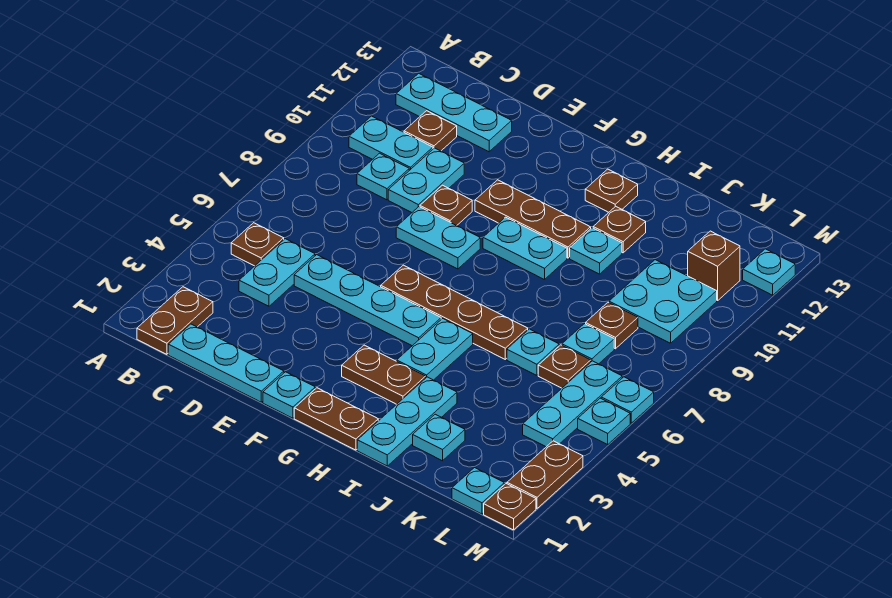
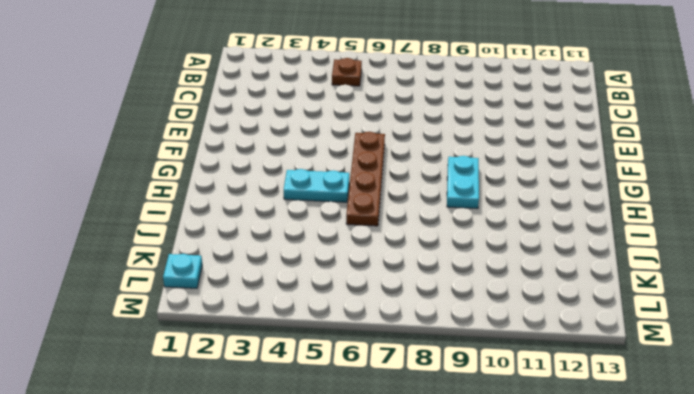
none -> brown plate B1:B2 level 1
none -> cyan plate B10:C10 level 1
none -> cyan plate B12:D12 level 1
none -> cyan plate C1:E1 level 1

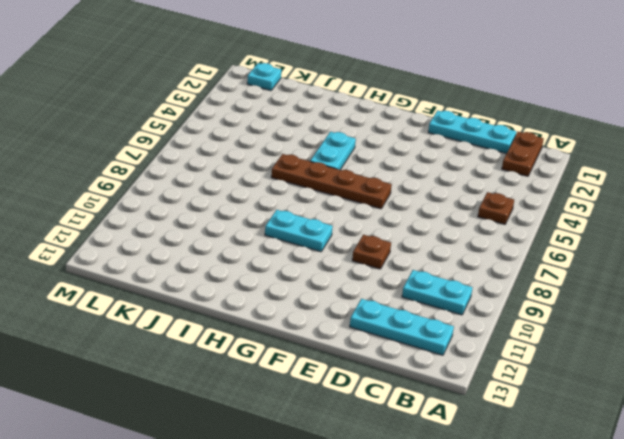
none -> cyan plate C4:C5 level 1
none -> cyan plate C9 level 1
none -> brown plate C11 level 1
none -> cyan plate D5:G5 level 1

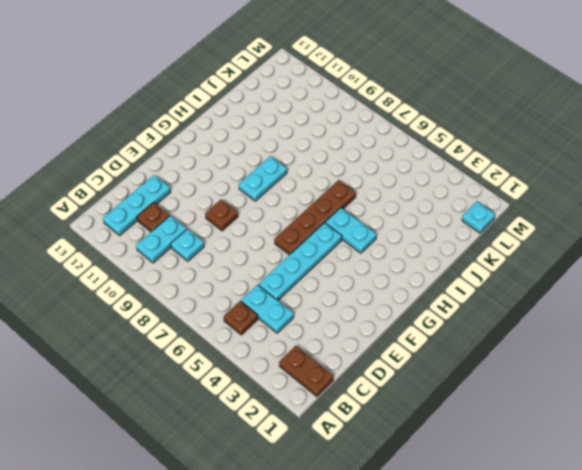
none -> cyan plate C1:E1 level 1
none -> cyan plate D9:D10 level 1
none -> cyan plate E8:F8 level 1
none -> cyan plate F1 level 1

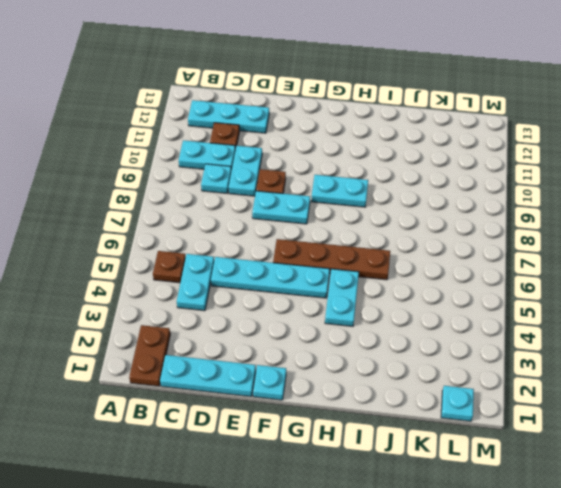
none -> brown plate F10:H10 level 1
none -> brown plate G1:H1 level 1
none -> brown plate G3:H3 level 1
none -> brown plate H12 level 1

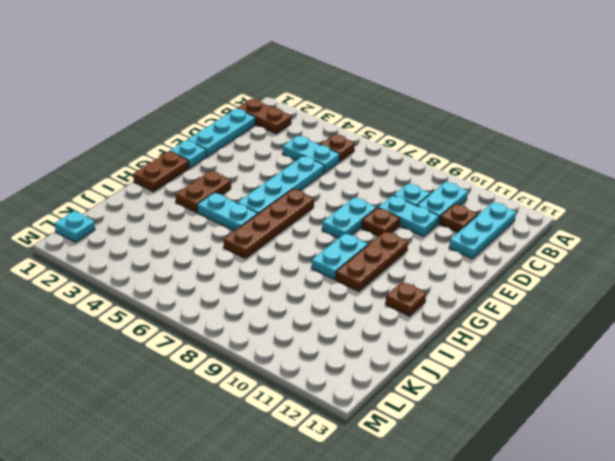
none -> cyan plate I1:I3 level 1
none -> cyan plate I10 level 1
none -> brown plate I11 level 1
none -> cyan plate J2 level 1

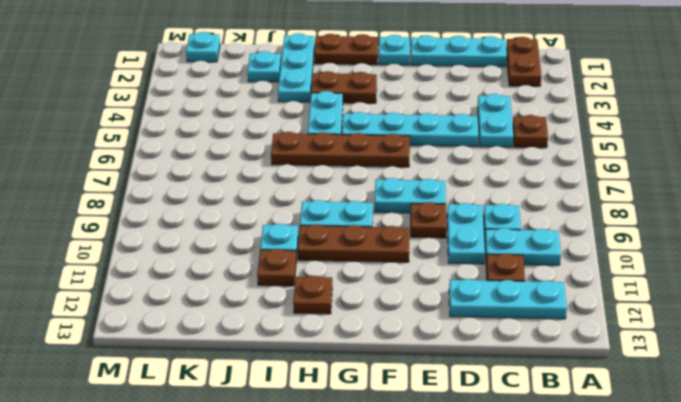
none -> cyan plate J6 level 1
none -> brown plate K6 level 1
none -> cyan plate K7 level 1
none -> brown plate K8 level 1

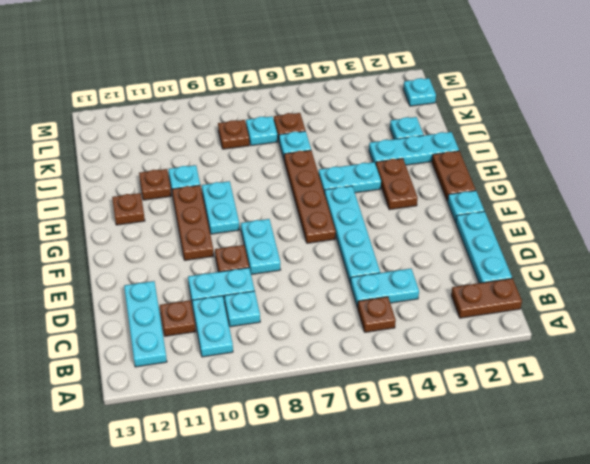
none -> cyan plate K9:L10 level 1
none -> cyan plate L4:L6 level 1
none -> brown brick L11 level 1
none -> brown plate M1 level 1

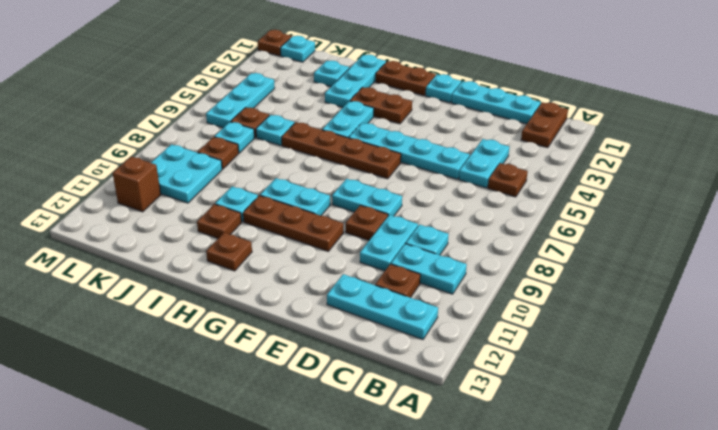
none -> brown plate M2:M3 level 1
none -> cyan plate M5 level 1
none -> cyan plate M6 level 1
none -> cyan plate M12 level 1

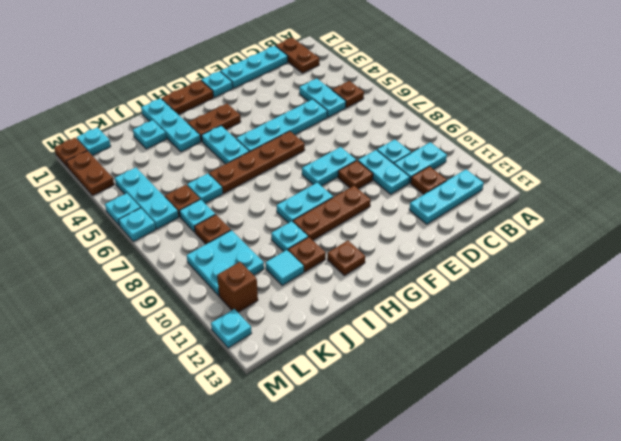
cyan tile J11 level 1 -> none

